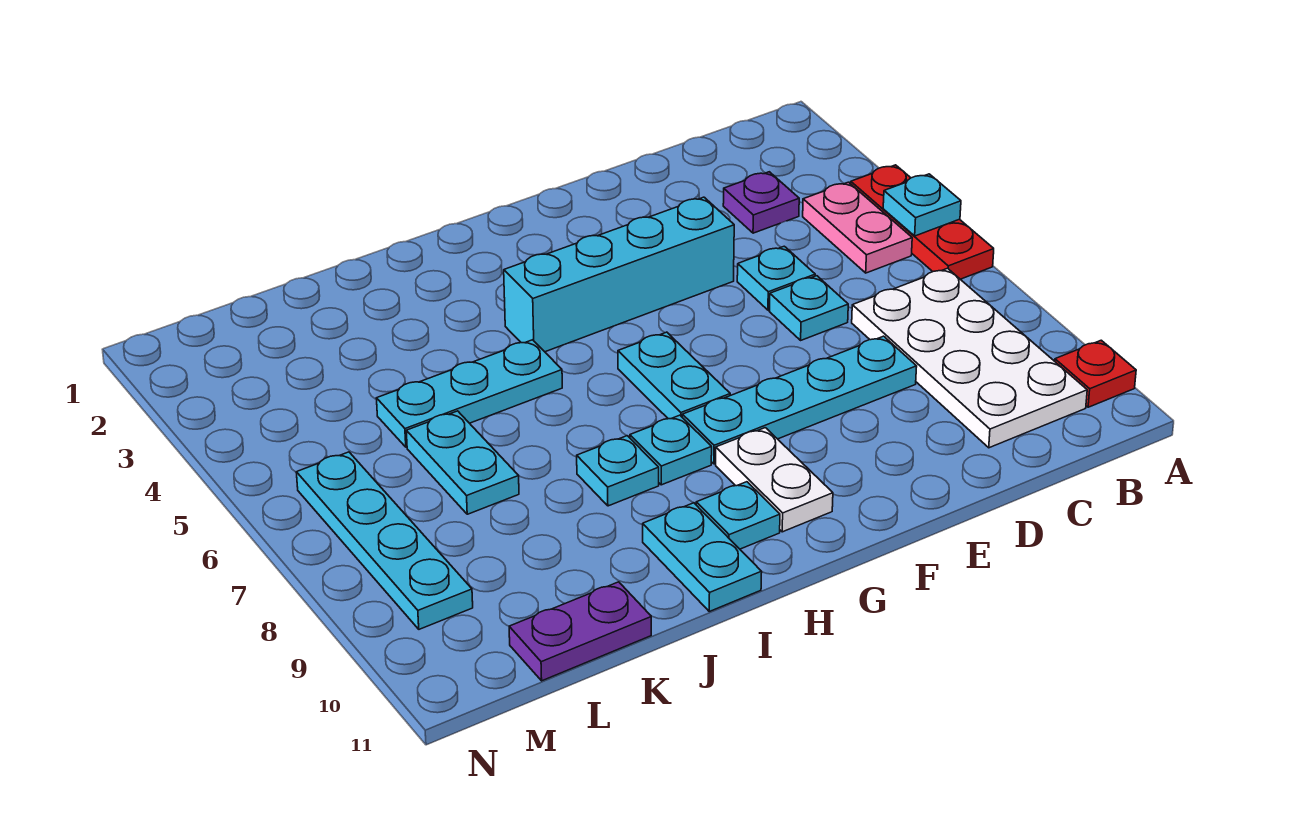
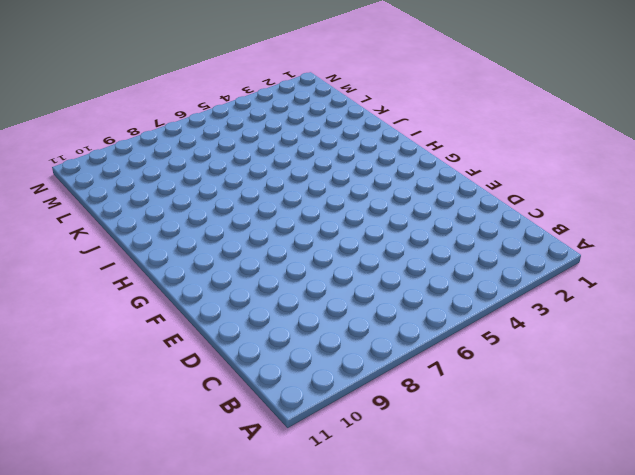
none -> red plate A4:A6 level 1
none -> red plate A10 level 1
none -> pink plate B4:B5 level 1

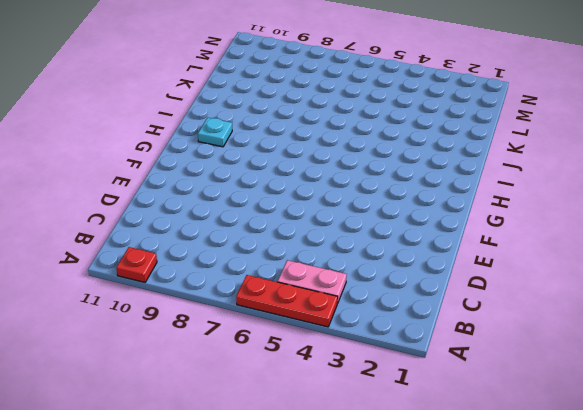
none -> white plate B7:C10 level 1
none -> purple plate C3 level 1
none -> cyan plate D5 level 1

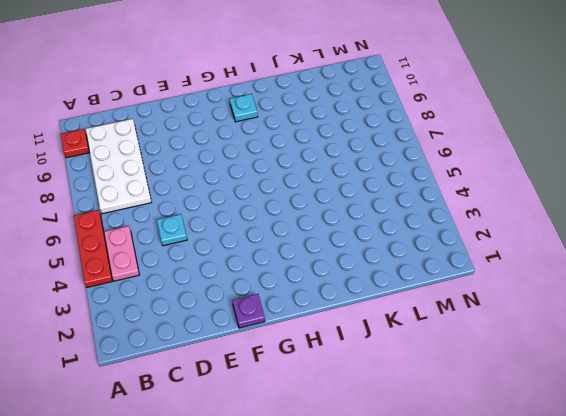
purple plate F1 level 1 -> purple plate C3 level 1
none -> cyan plate D6 level 1
none -> cyan plate D8:G8 level 1
none -> cyan brick E4:H4 level 1

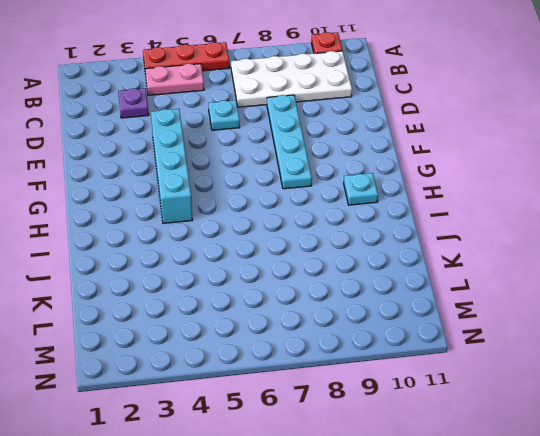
none -> cyan plate D5 level 1
none -> cyan plate G6:G7 level 1
none -> white plate G9:G10 level 1

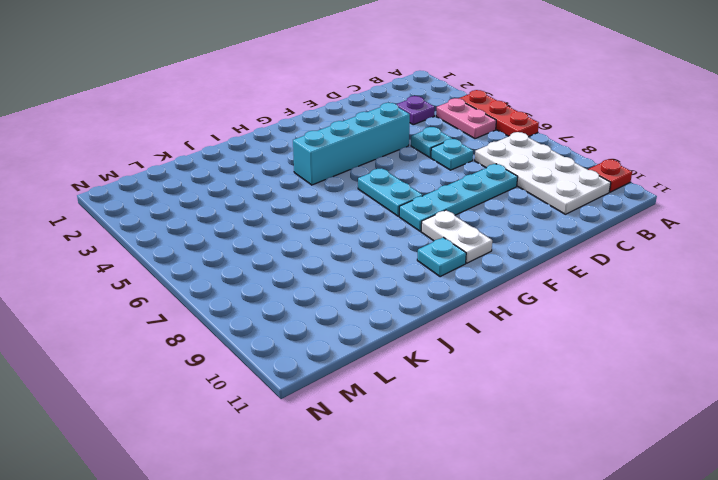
none -> cyan plate H8 level 1
none -> cyan plate I5:K5 level 1
none -> cyan plate I8 level 1

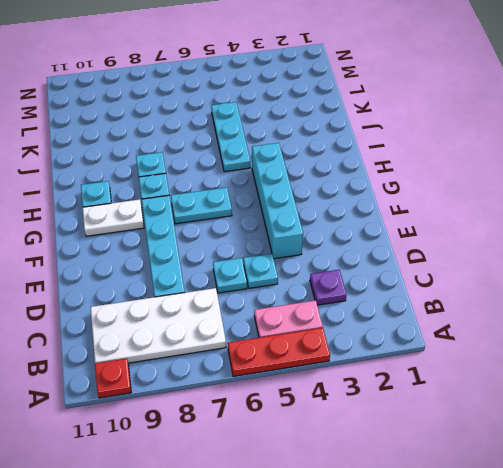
none -> cyan plate I10:I11 level 1
none -> cyan plate K6:K7 level 1
none -> purple plate K11:L11 level 1

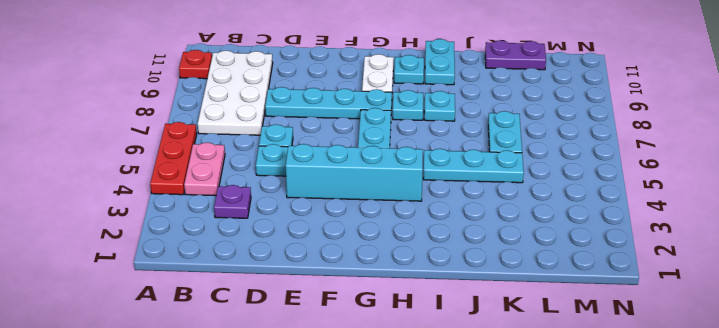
none -> cyan plate M6:M9 level 1
none -> cyan plate A5 level 2

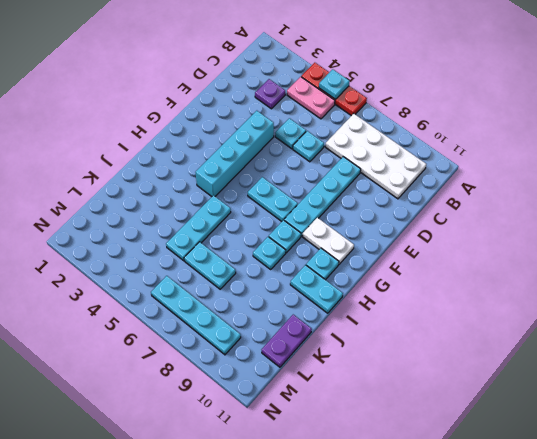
none -> red plate A10 level 1

